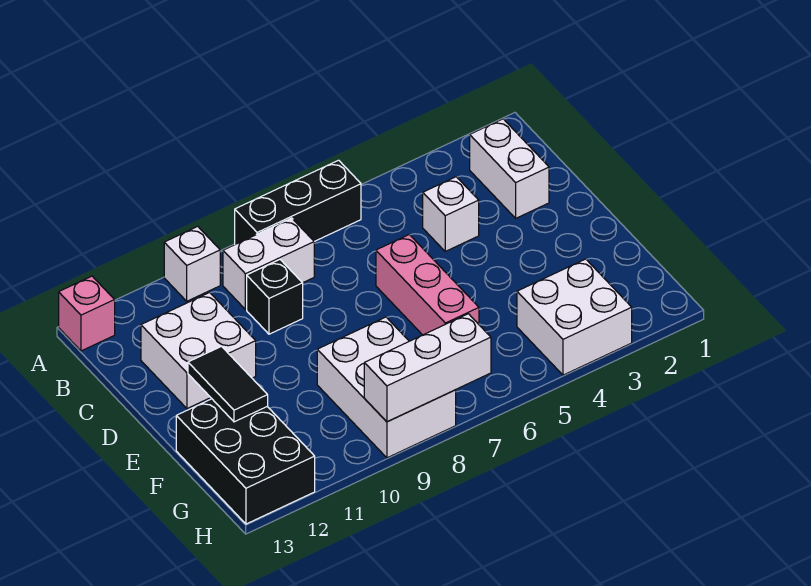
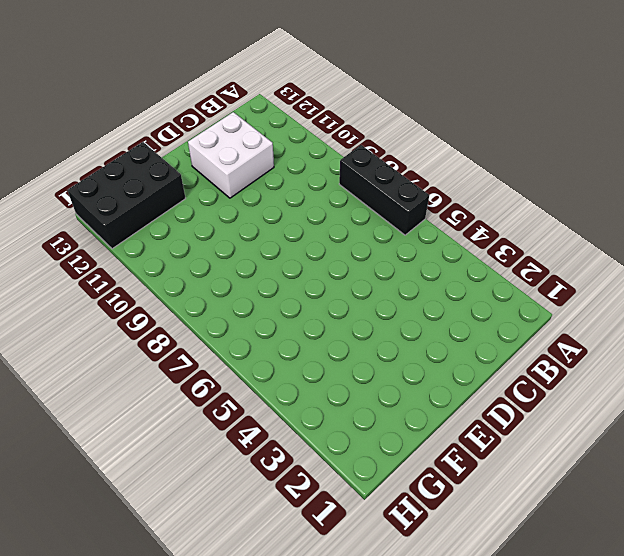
none -> white brick A10 level 1
none -> pink brick A13 level 1
none -> white brick B2:C2 level 1

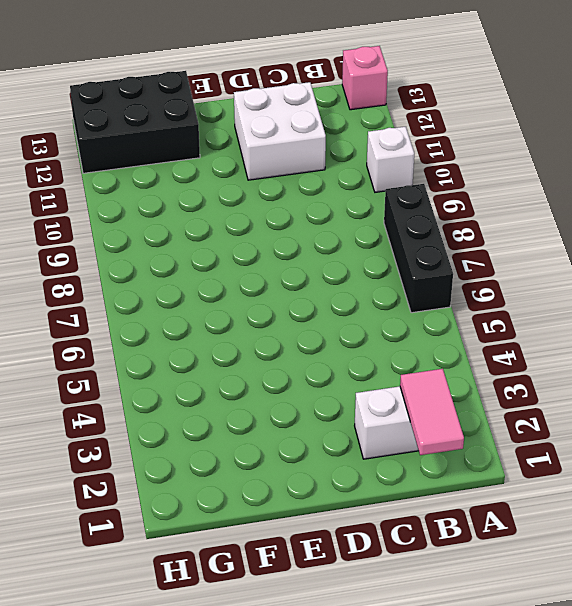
pink tile B1:B2 level 2 -> none
none -> white brick B8:B9 level 1
none -> white brick C4 level 1
none -> black brick C9 level 1

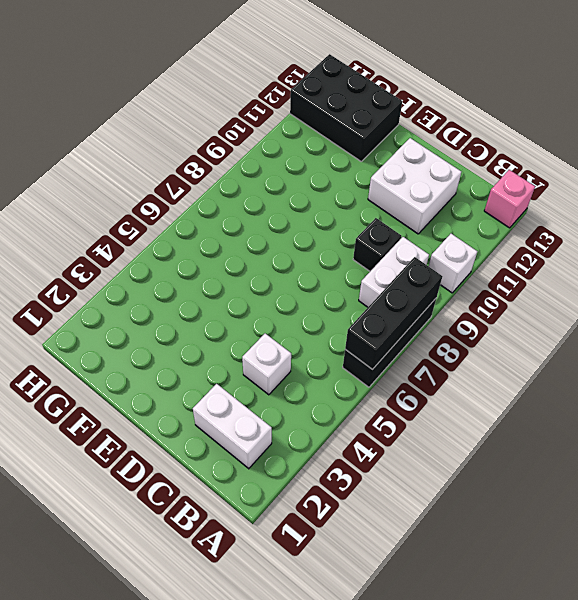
black brick A6:A8 level 2 -> none
none -> pink brick D6:F6 level 1
none -> white brick F8:H9 level 1
none -> white brick G3:H4 level 1

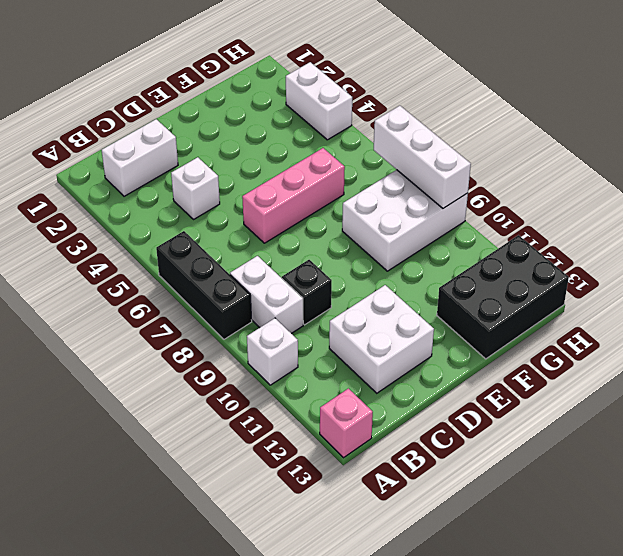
white brick H3:H4 level 1 -> white brick G3:H4 level 1
none -> black tile E12:F12 level 2

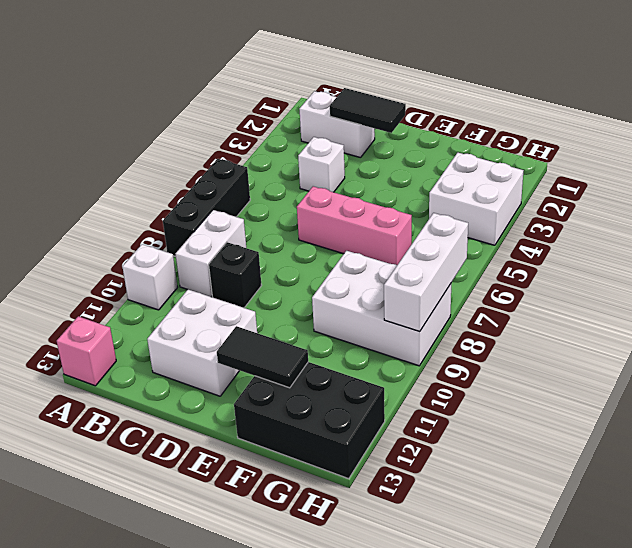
black tile C2:D2 level 2 -> none

